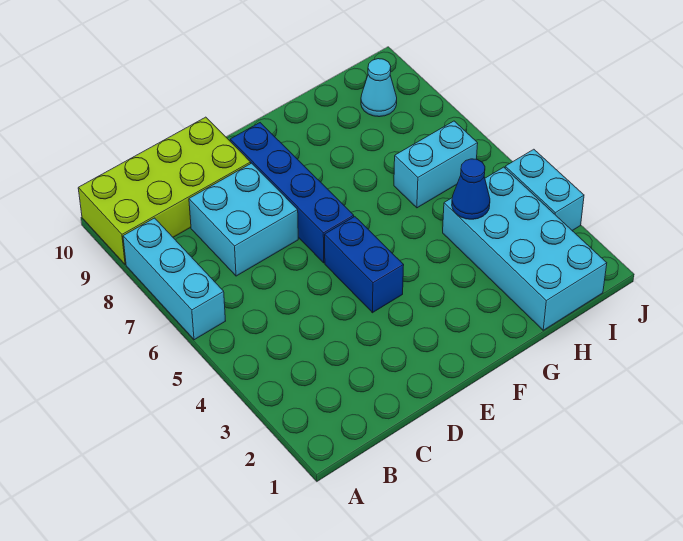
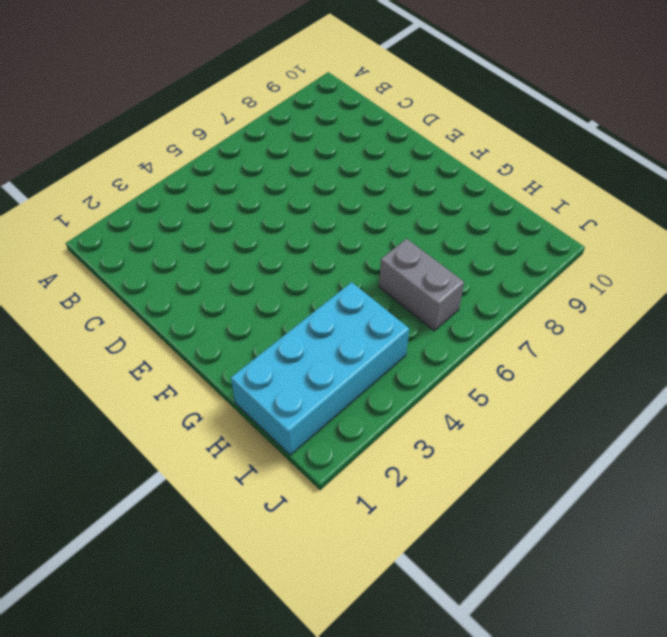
grey brick H6:I6 level 1 -> cyan brick H6:I6 level 1
none -> cyan brick A6:A8 level 1
none -> lime brick A9:D10 level 1

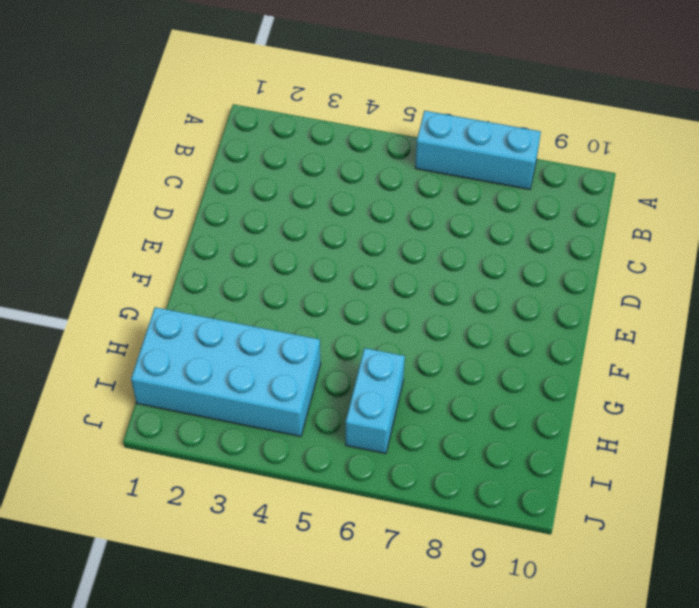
none -> lime brick A9:D10 level 1
none -> cyan brick C7:D8 level 1

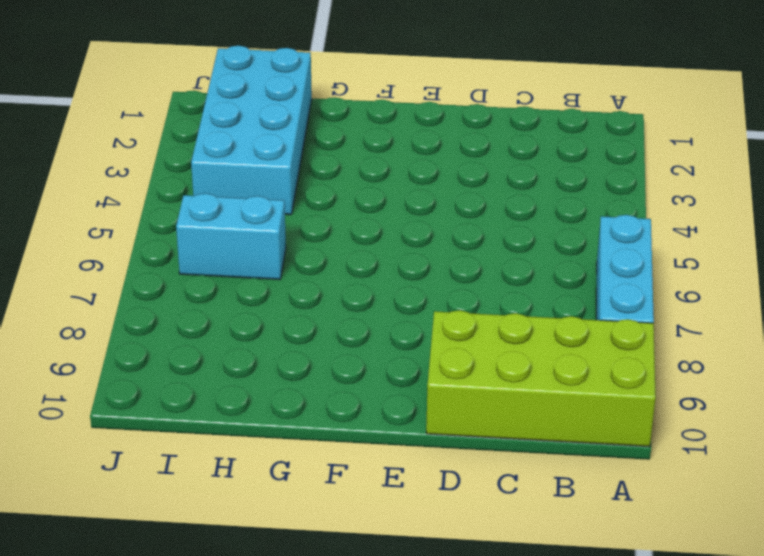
none -> cyan brick C7:D8 level 1
none -> blue brick E4:E5 level 1

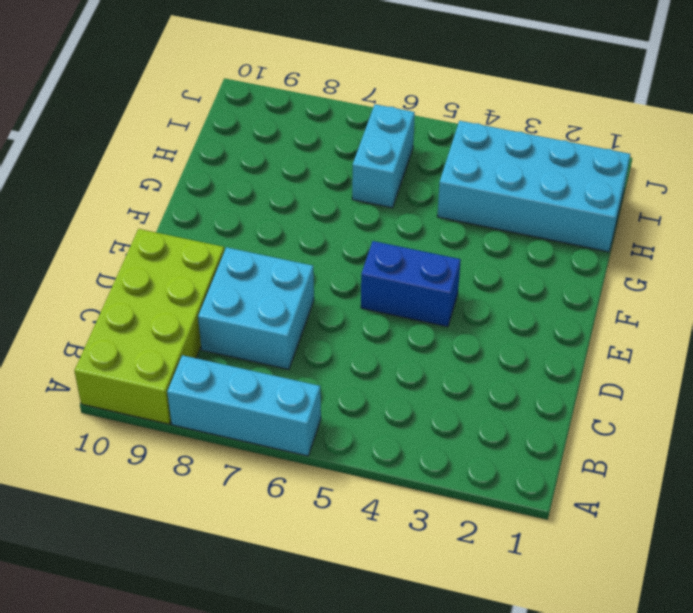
none -> blue brick E6:E9 level 1
none -> cyan cone I9 level 1

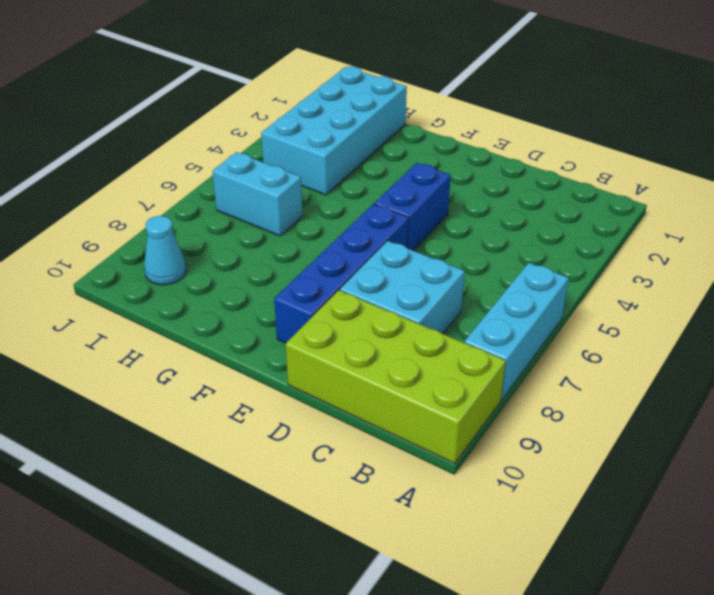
none -> cyan brick J3:J4 level 1
none -> blue cone H4 level 2

